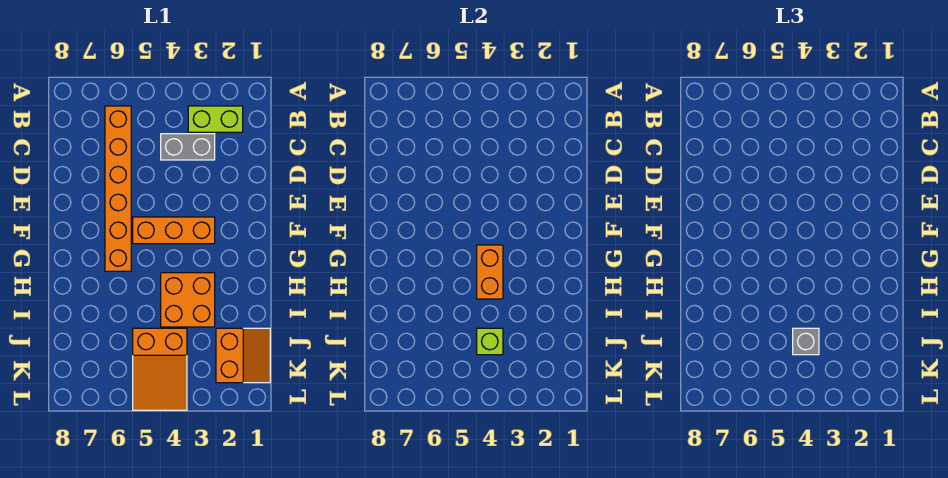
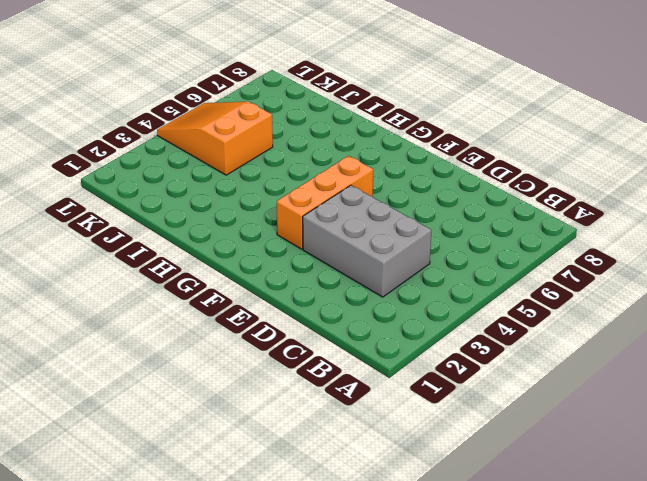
grey brick C3:E4 level 1 -> grey brick C3:C4 level 1
none -> lime brick B2:B3 level 1
none -> orange brick B6:G6 level 1

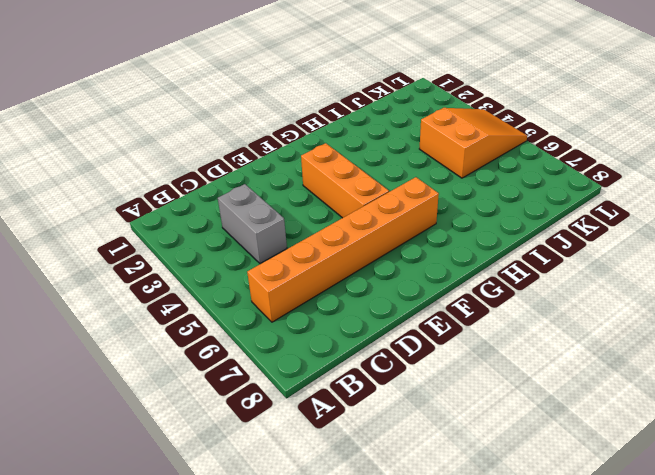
none -> lime brick B2:B3 level 1
none -> orange brick H3:I4 level 1

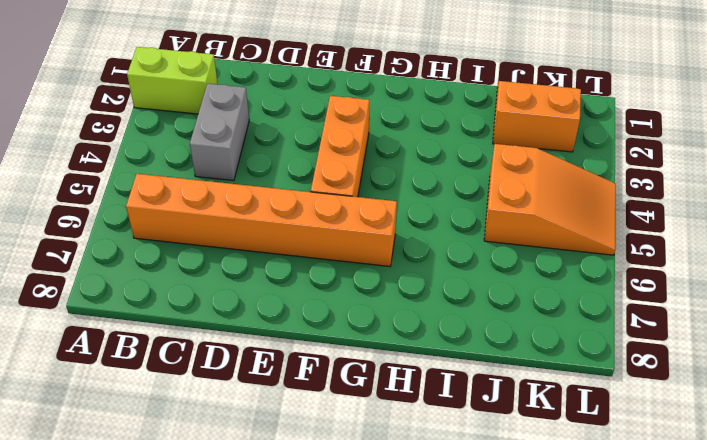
lime brick A2:B2 level 1 -> lime brick B2:B3 level 1
none -> orange brick H3:I4 level 1
none -> orange brick G4:H4 level 2

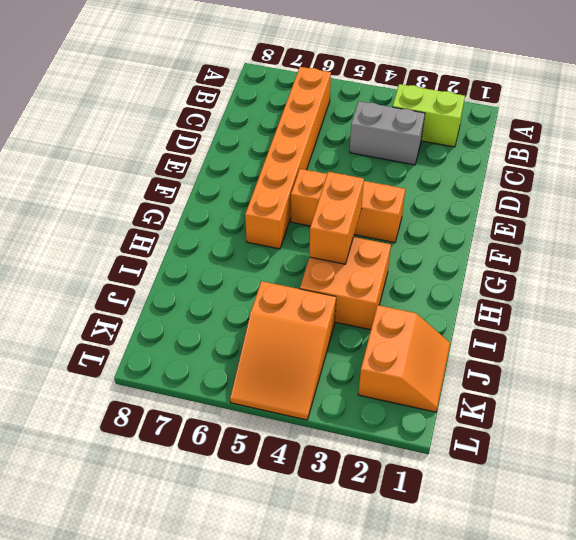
none -> lime brick J4 level 2
none -> grey brick J4 level 3

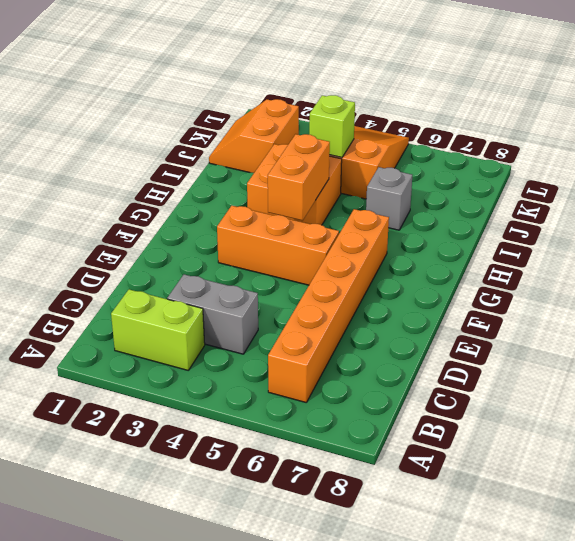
grey brick I6 level 1 -> grey brick J4 level 3

